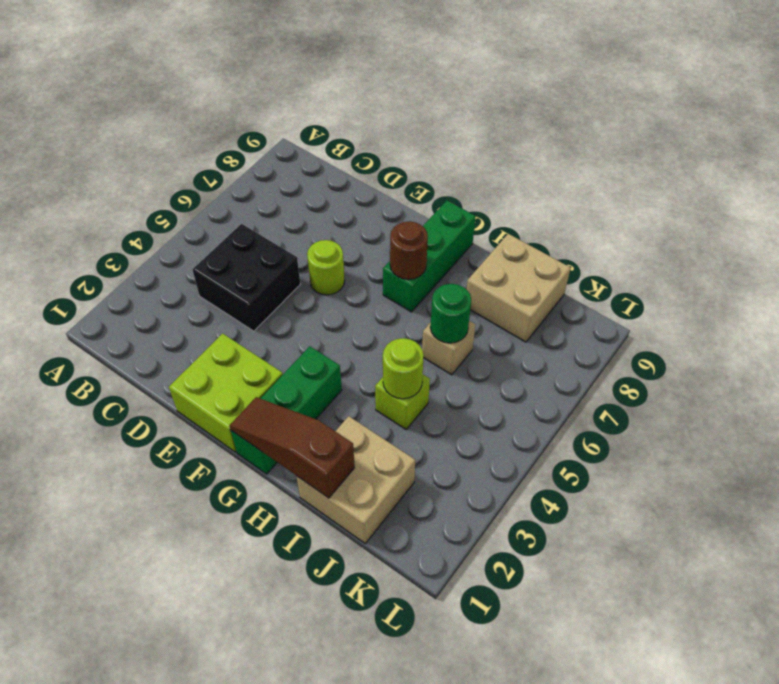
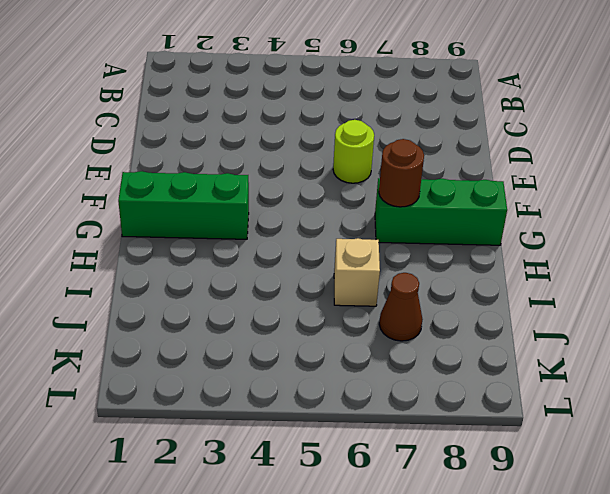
brown cone J7 level 1 -> none
none -> black brick C4:D5 level 1
none -> lime brick E1:F2 level 1
none -> tan brick I1:J2 level 1

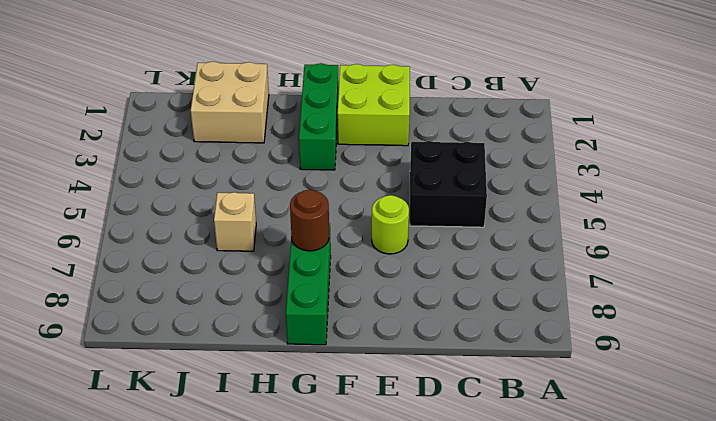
none -> lime brick I4 level 1
none -> tan brick I8:J9 level 1
none -> brown slope G1:I1 level 2 top I

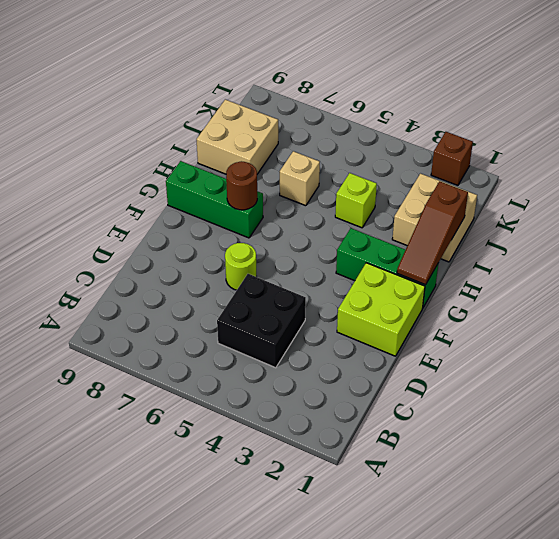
brown brick L2 level 1 -> none
none -> lime round brick I4 level 2
none -> green round brick I6 level 2

